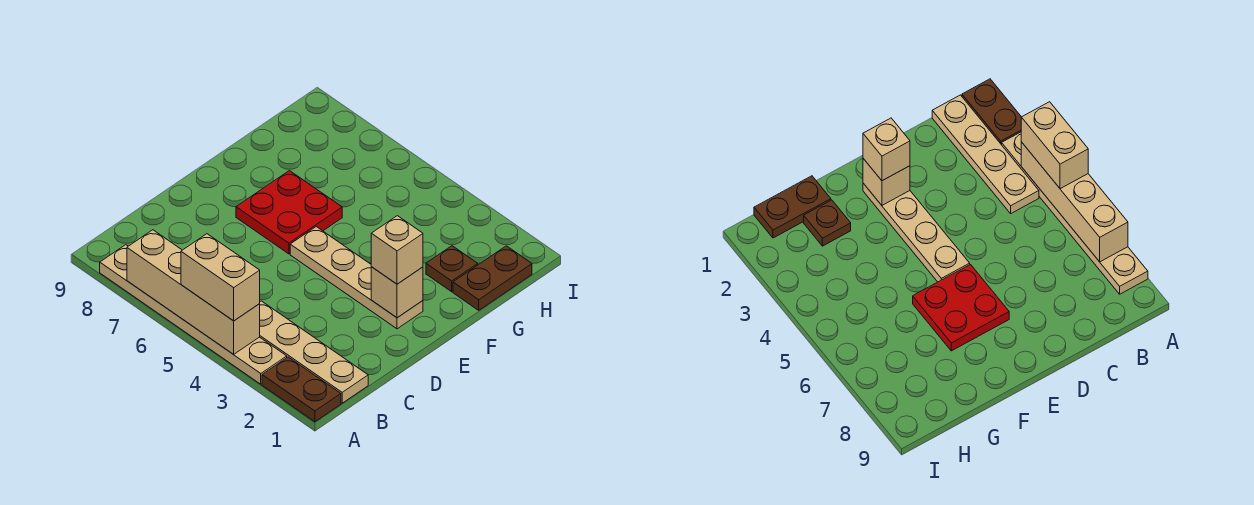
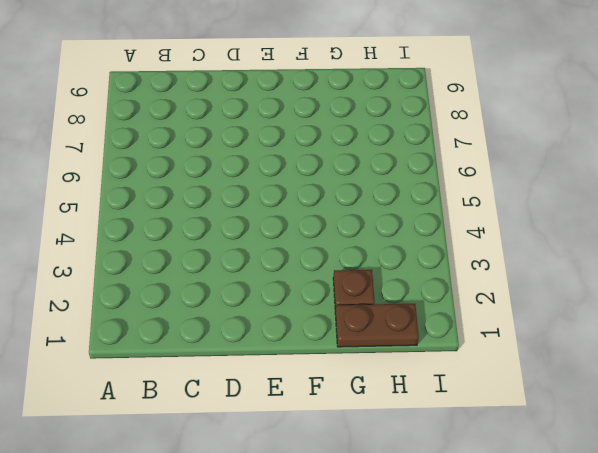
none -> brown plate A1:A2 level 1
none -> tan plate A3:A8 level 1

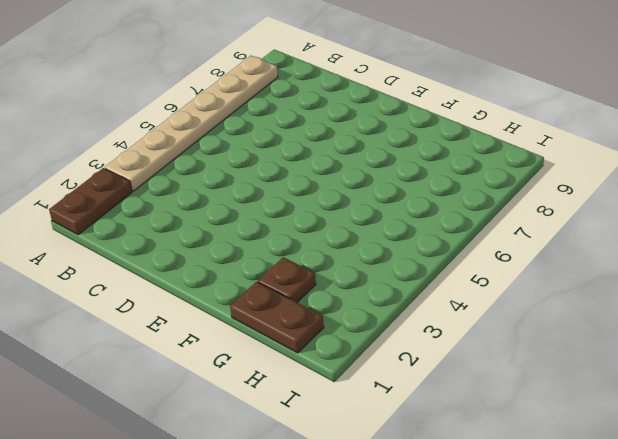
none -> tan plate B1:B4 level 1
none -> tan plate E2:E5 level 1

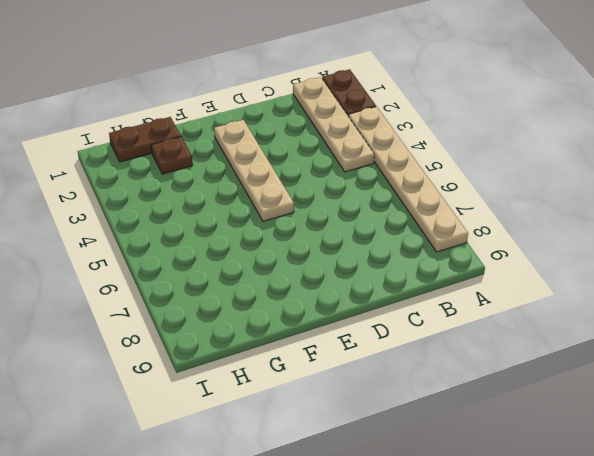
none -> red plate E6:F7 level 1
none -> tan brick A4:A7 level 2

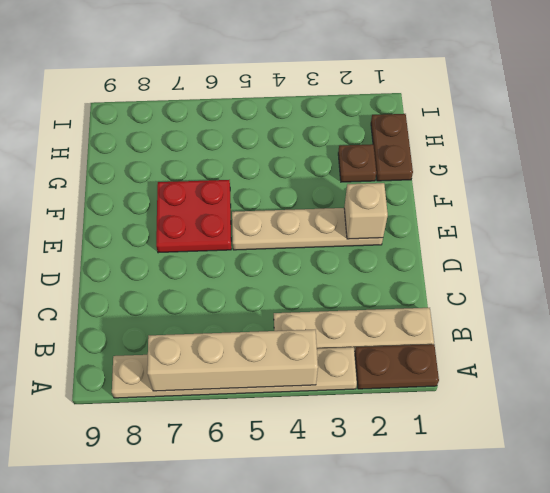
none -> tan brick A4:A5 level 3
none -> tan brick E2 level 3

